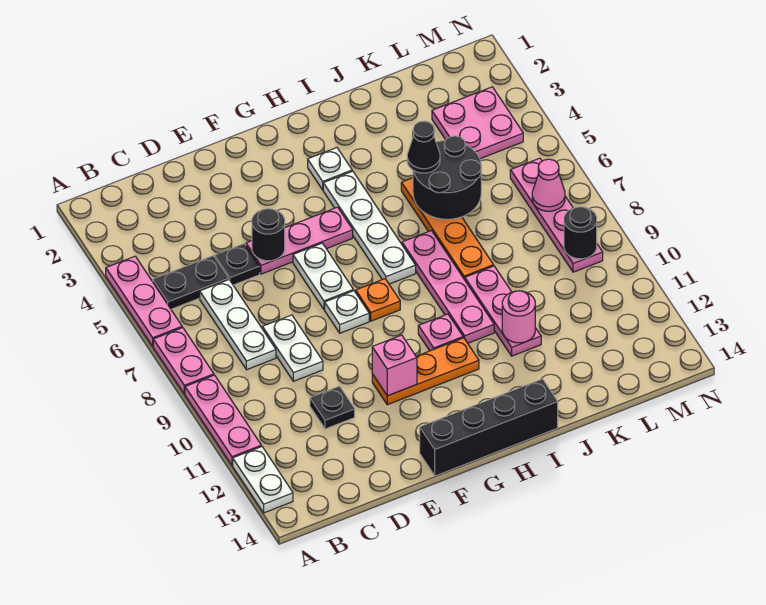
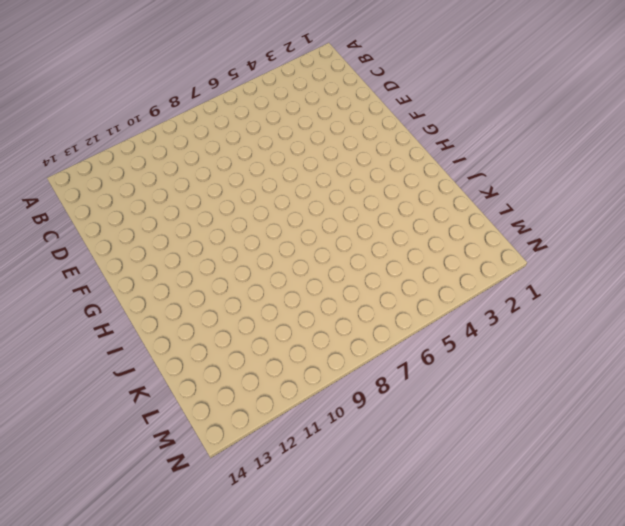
none -> pink plate A4:A6 level 1
none -> pink plate A7:A8 level 1
none -> pink plate A9:A11 level 1
none -> white plate A12:A13 level 1

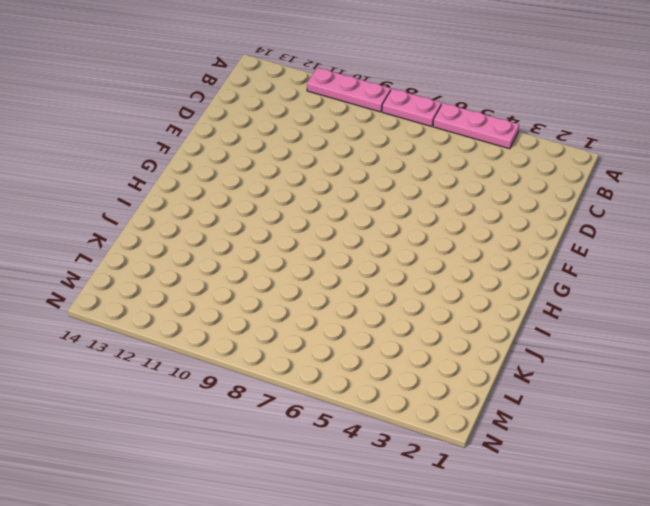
none -> white plate A12:A13 level 1
none -> black plate B5:C5 level 1
none -> white plate C6:C8 level 1
none -> black plate D5 level 1

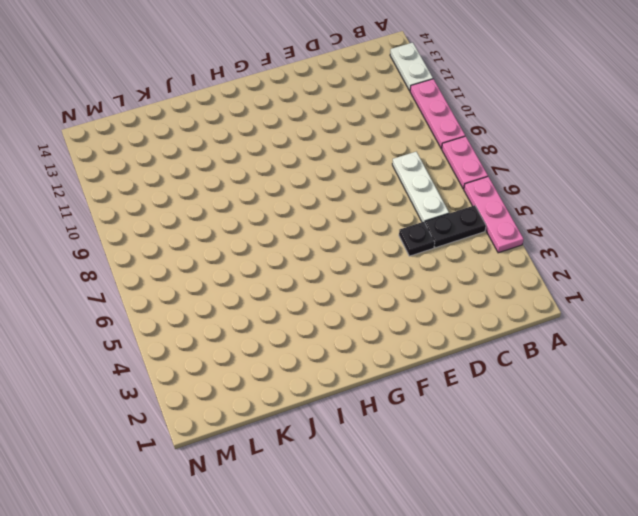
none -> white plate D8:D9 level 1
none -> black plate D11 level 1
none -> pink plate E5:G5 level 1
none -> white plate F6:F7 level 1

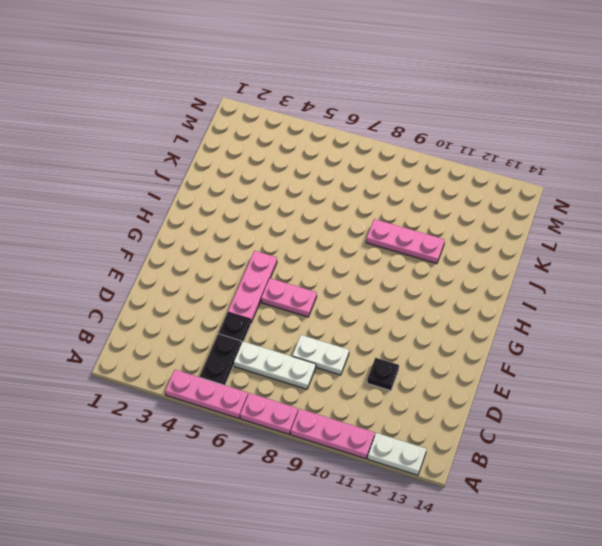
pink plate F6:F7 level 1 -> white plate F6:F7 level 1
none -> white plate F8 level 1
none -> orange plate F11:H11 level 1
none -> black brick F14:I14 level 1
none -> orange plate G8 level 1

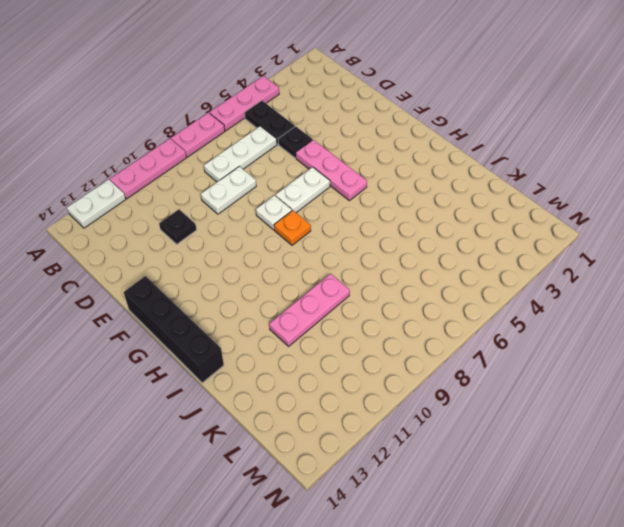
none -> orange plate F11:H11 level 1
none -> white plate H3 level 1
none -> white plate H4:H7 level 1
none -> pink plate H10 level 1

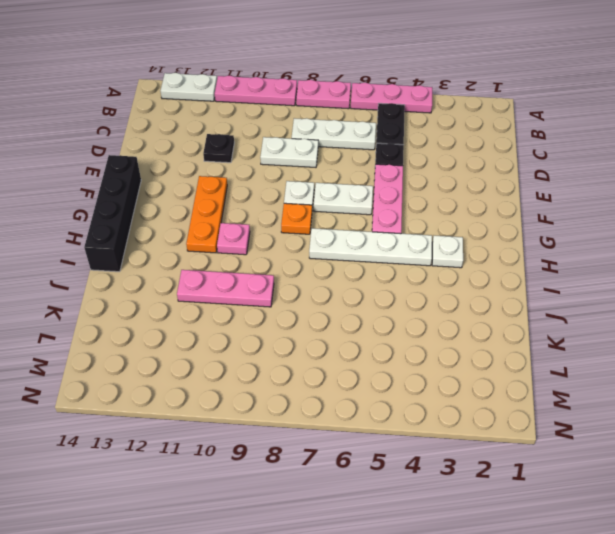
none -> pink plate I7:I10 level 1
none -> orange plate J5:J8 level 1
none -> pink plate L3:M4 level 1
none -> pink plate M6:M9 level 1

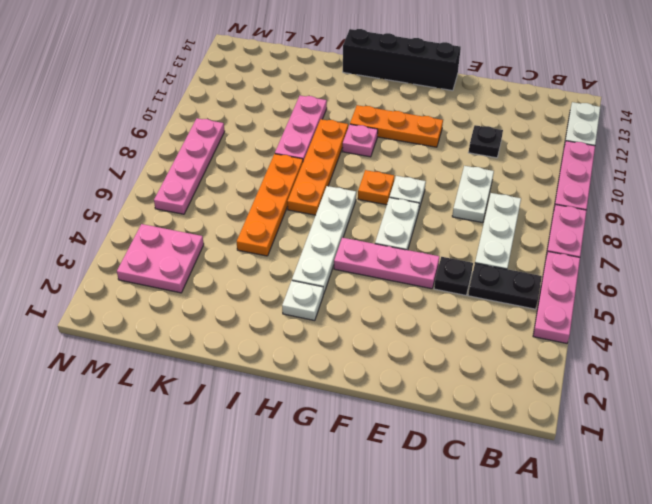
orange plate I7:I10 level 1 -> pink plate I7:I10 level 1
none -> black round brick E5 level 2
none -> pink brick F11 level 2
none -> black round brick J5:K6 level 2
none -> pink round brick J11 level 2

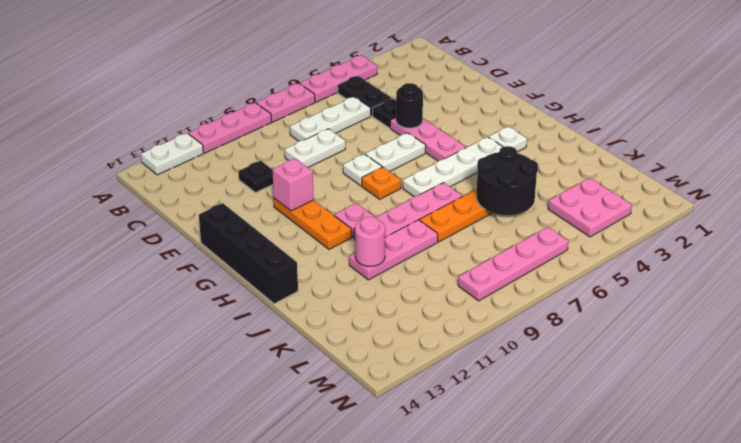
none -> pink cone M7 level 2
none -> black round brick M9 level 2
none -> black cone J5 level 3

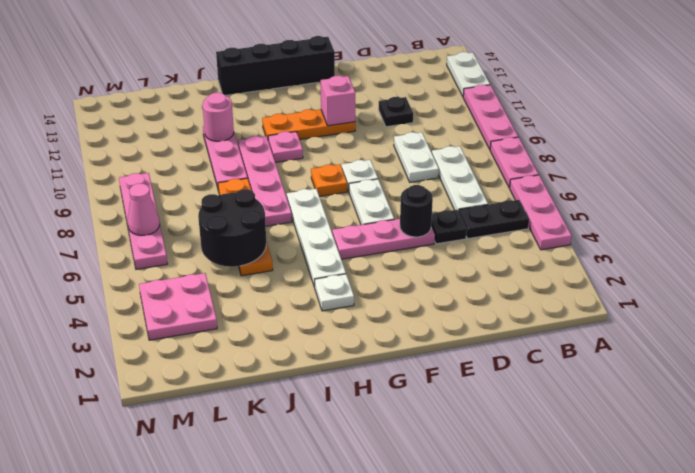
none -> black round brick M9 level 2
none -> black cone J5 level 3

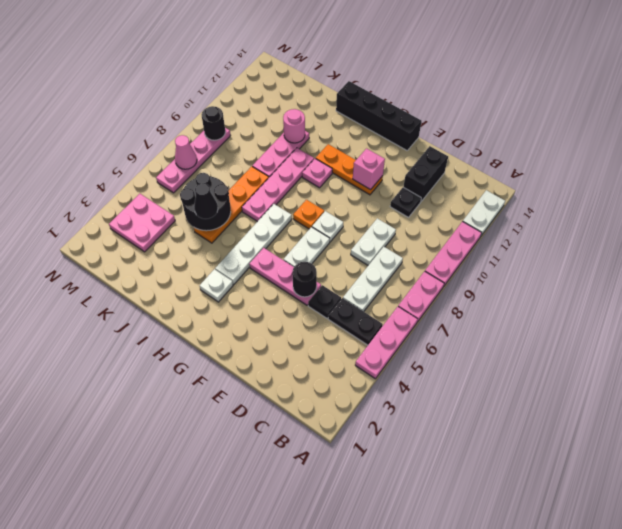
black brick D12:D13 level 1 -> none

